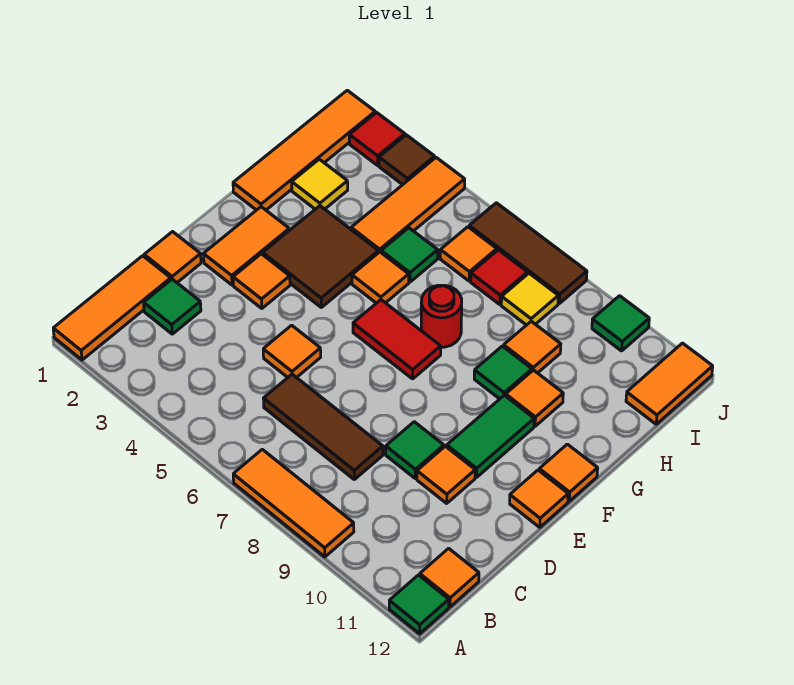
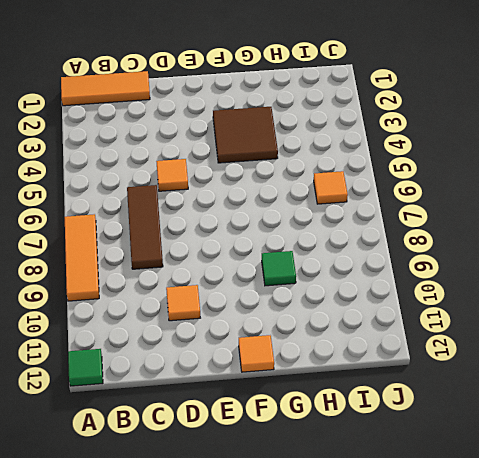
none -> orange tile B12 level 1
none -> green tile C2 level 1
none -> orange tile D1 level 1
none -> green tile D9 level 1

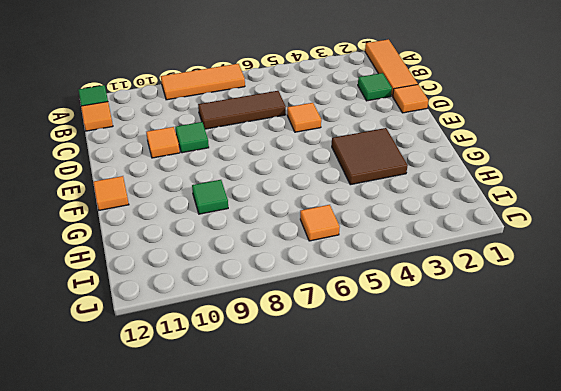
none -> orange tile E2:F2 level 1
none -> orange tile E3 level 1
none -> green tile E10:F10 level 1
none -> orange tile E12 level 1

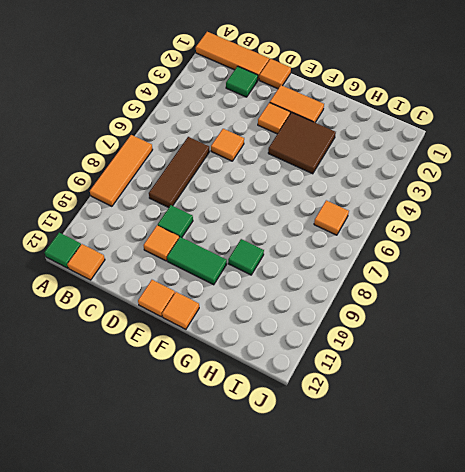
none -> red tile F6:F7 level 1
none -> orange tile G1:J1 level 1
none -> orange tile G5 level 1
none -> red round brick G7 level 1

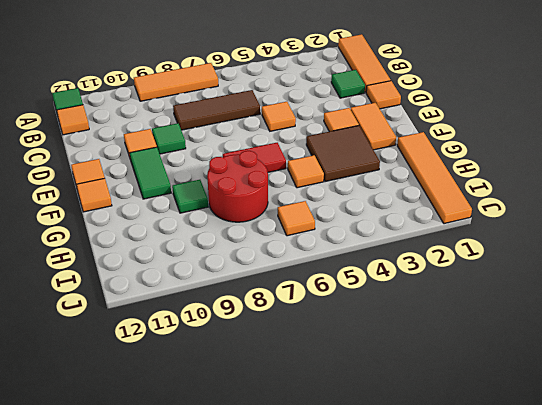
red round brick G7:H8 level 1 -> red round brick G7 level 1
none -> orange tile G10 level 1
none -> yellow tile H2 level 1
none -> orange tile H4:J4 level 1
none -> green tile H5 level 1

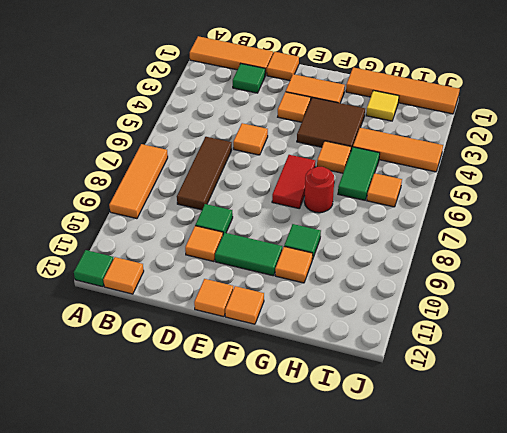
green tile H5:H6 level 1 -> green tile H5 level 1
none -> orange tile H9 level 1
none -> red tile I7 level 1
none -> yellow tile I8 level 1
none -> orange tile I12:J12 level 1

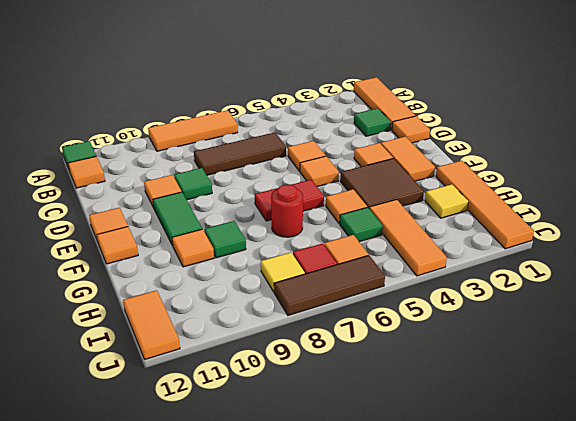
orange tile E5 level 1 -> orange tile H9 level 1
none -> red tile J2 level 1
none -> brown tile J3 level 1
none -> green tile J10 level 1

